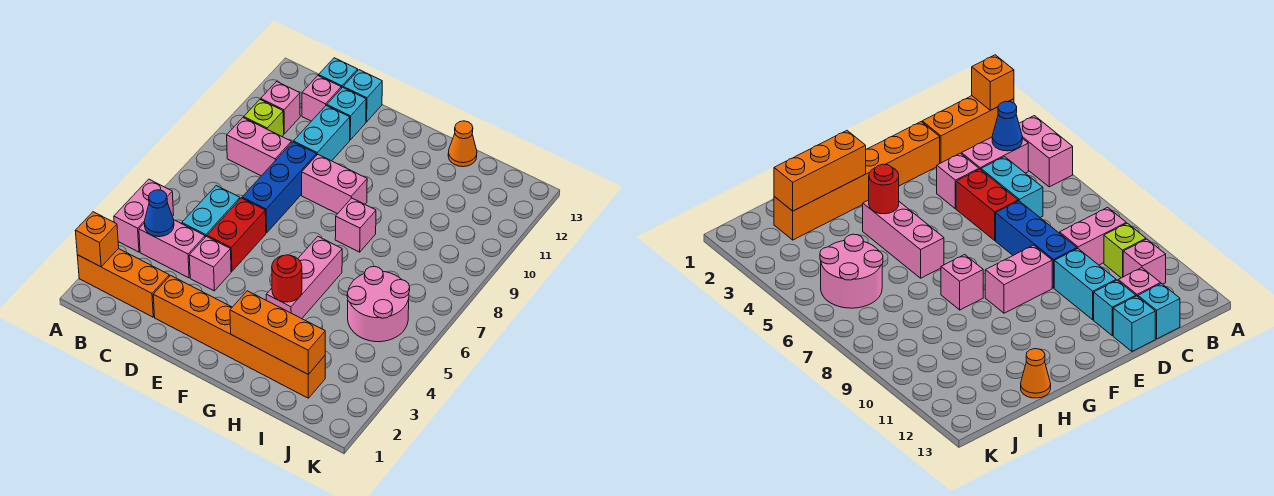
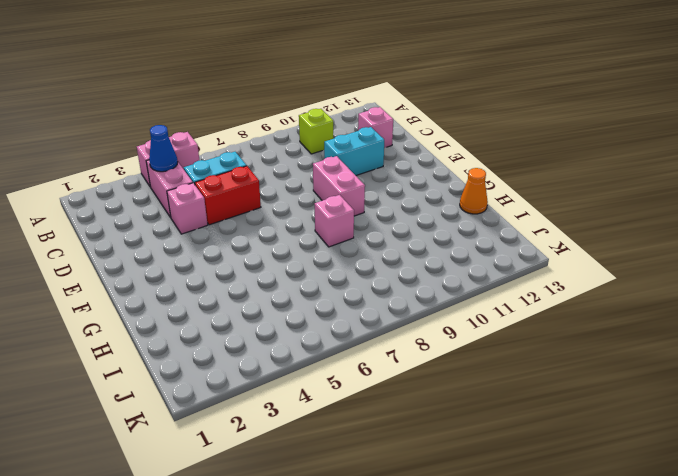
none -> orange brick A2:C2 level 1
none -> pink brick B9:C9 level 1
none -> pink brick B11 level 1

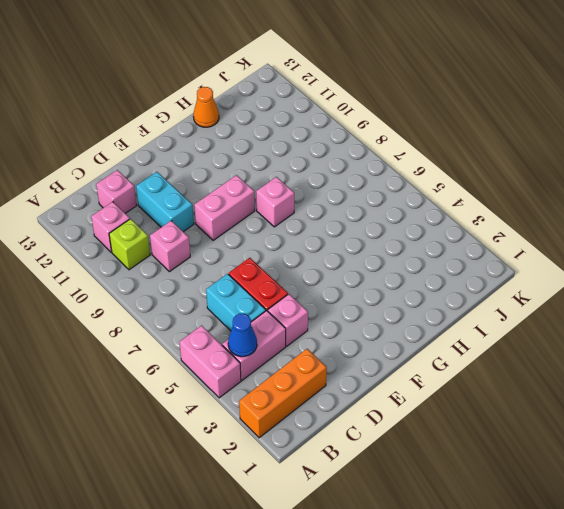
pink brick C9 level 1 -> pink brick B9:C9 level 1
none -> cyan brick C13 level 1
none -> orange brick D2:I2 level 1
none -> blue brick D7:D9 level 1

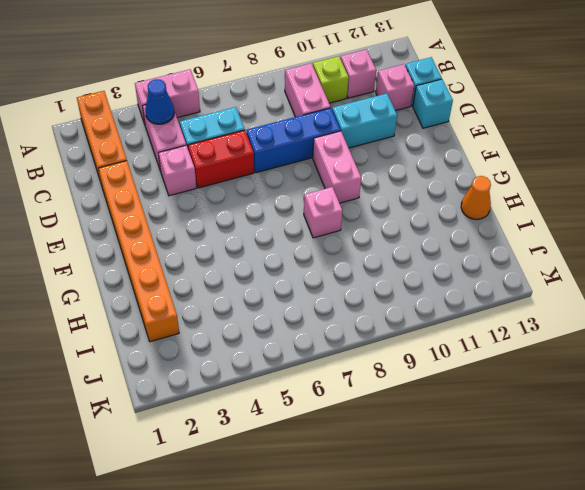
none -> cyan brick D12 level 1
none -> pink brick G4:G6 level 1
none -> pink round brick I5:J6 level 1

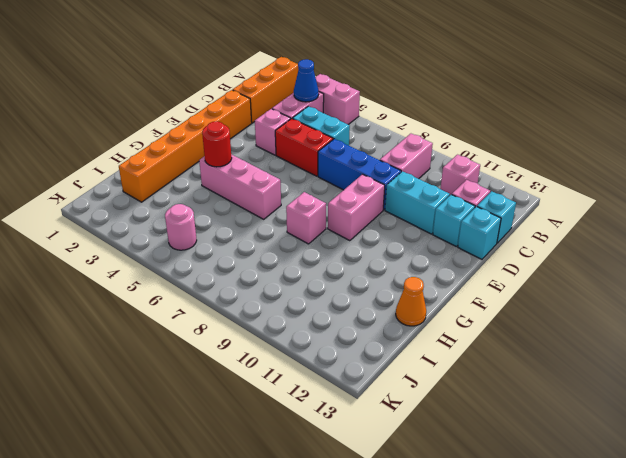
pink round brick J5 level 1 -> pink round brick I5:J6 level 1
none -> lime brick B10 level 1
none -> orange brick A2 level 2
none -> orange brick G2:I2 level 2

